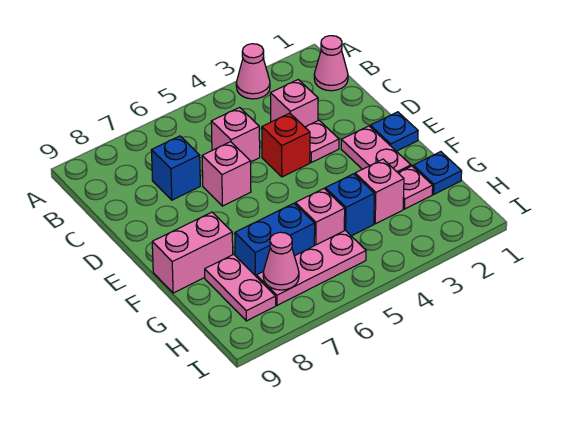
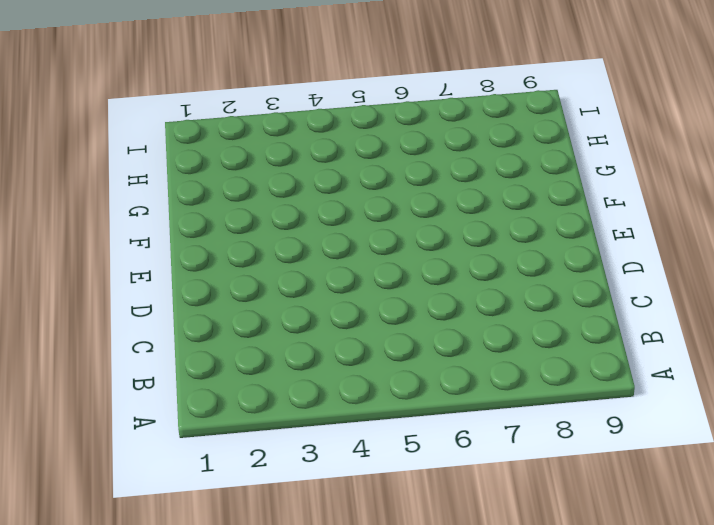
none -> pink cone A3 level 1
none -> pink cone B1 level 1
none -> pink brick C3 level 1

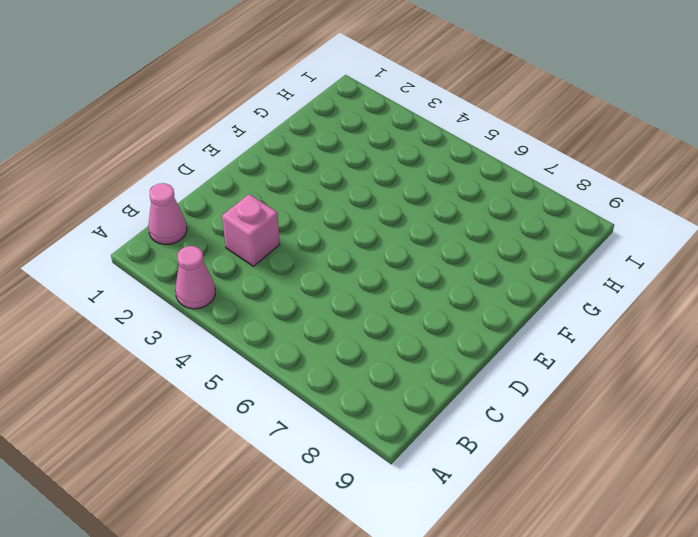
none -> pink brick C5 level 1
none -> blue brick C7 level 1
none -> pink plate D3 level 1

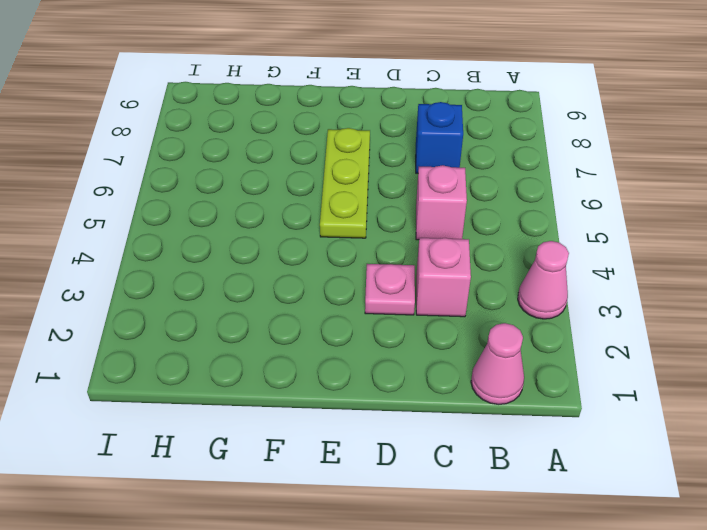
lime plate E5:E7 level 1 -> none
none -> red brick D4 level 1
none -> pink brick D6 level 1
none -> blue plate E1 level 1

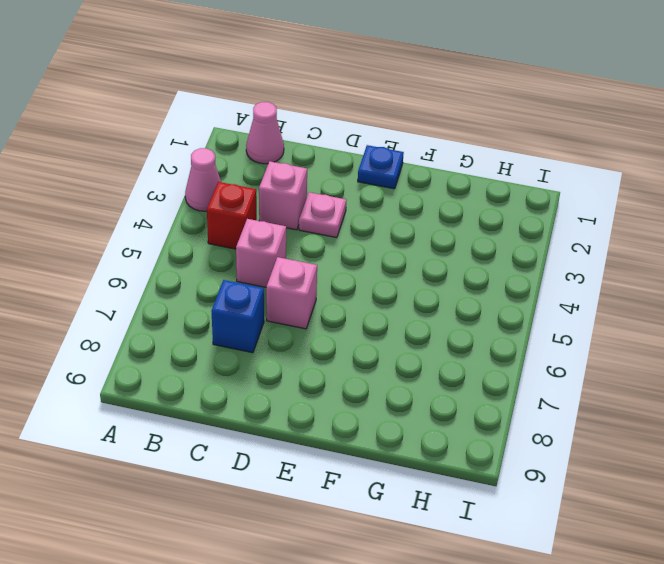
red brick B4 level 1 -> red brick D4 level 1
none -> pink plate E2:F2 level 1
none -> pink brick F8:F9 level 1
none -> blue plate G1 level 1

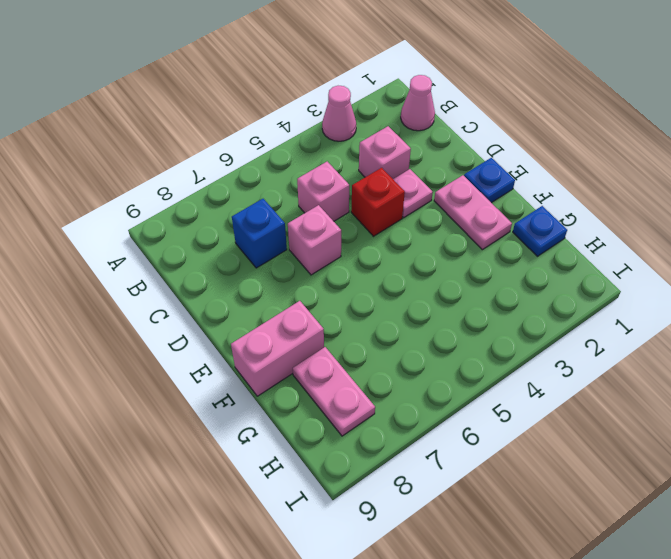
none -> pink plate G2 level 1
none -> pink brick G3 level 1
none -> blue brick G4 level 1

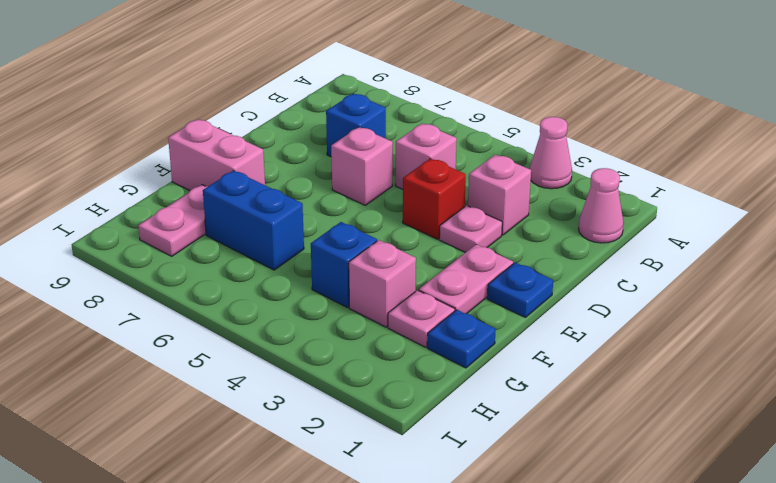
none -> pink brick G5 level 1
none -> pink plate H5:H7 level 1
none -> pink cone H7 level 2

